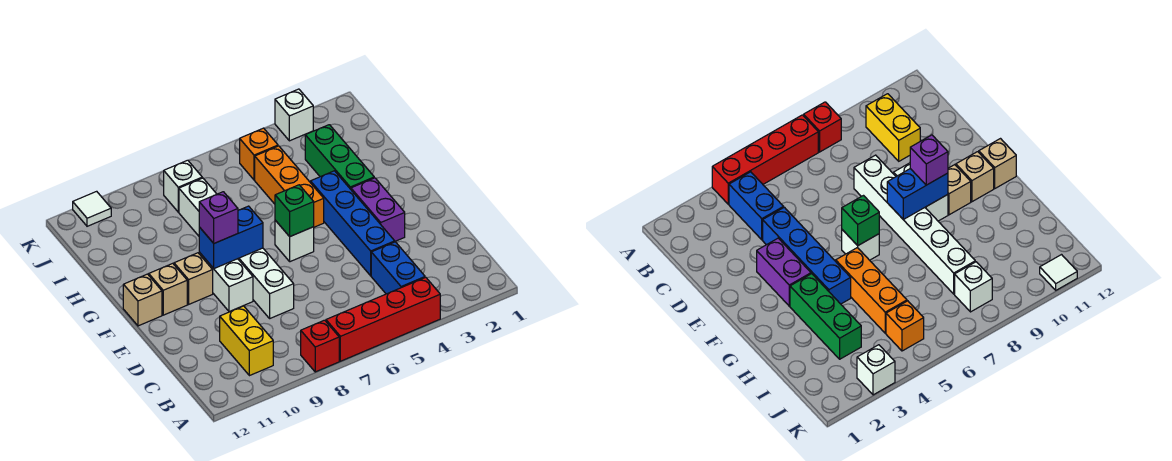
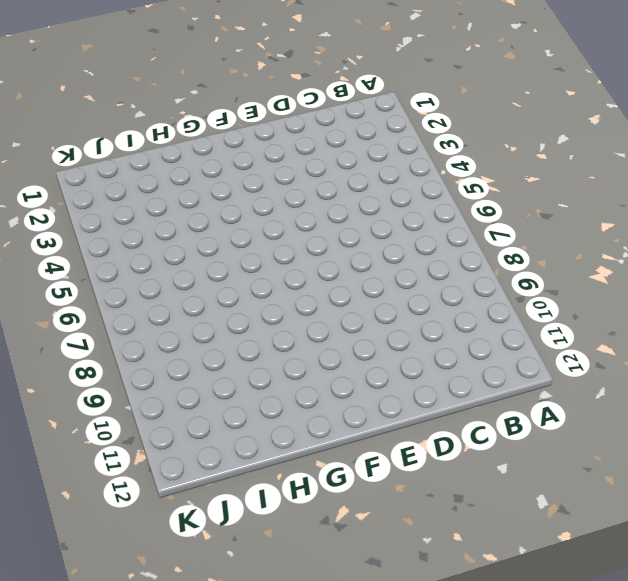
none -> red brick A4:A7 level 1
none -> red brick A8 level 1
none -> blue brick B4:C4 level 1

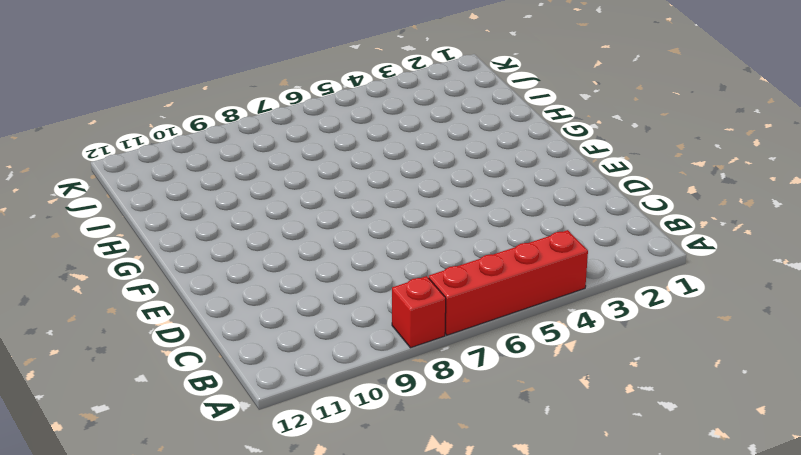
none -> blue brick B4:C4 level 1
none -> yellow brick B10:C10 level 1
none -> blue brick D4:G4 level 1

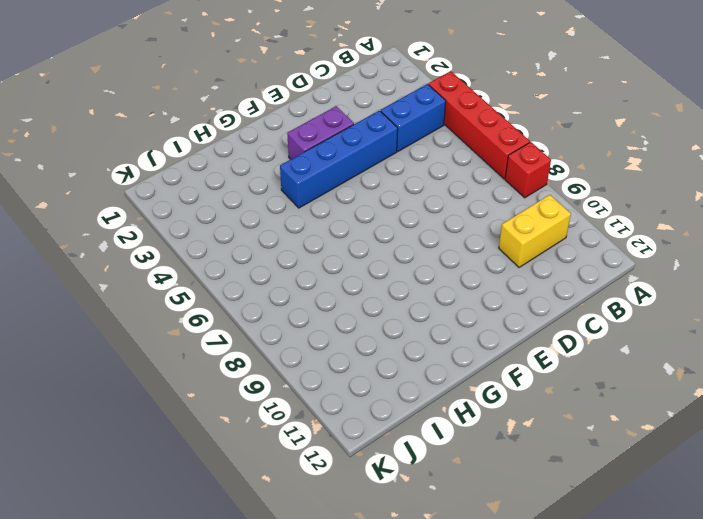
none -> white brick D8:I8 level 1
none -> white brick E9:F9 level 1
none -> white brick F6 level 1

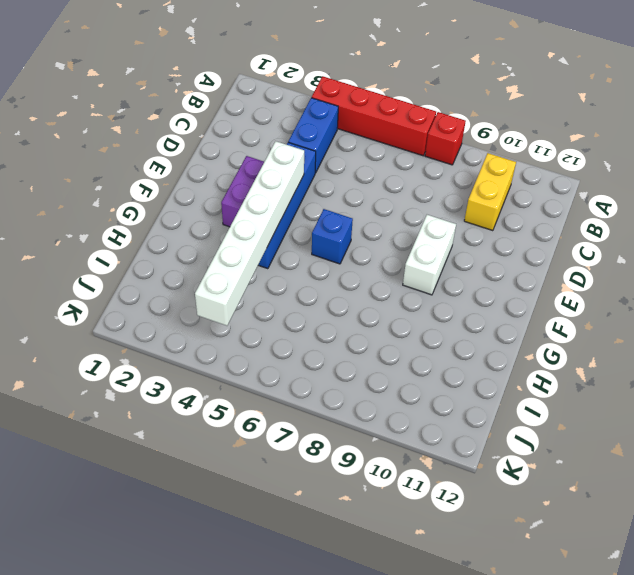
white brick E4:J4 level 2 -> white brick D8:I8 level 1
blue brick F6 level 1 -> white brick F6 level 1
none -> tan brick F10 level 1
none -> tan brick F11 level 1
none -> tan brick F12 level 1

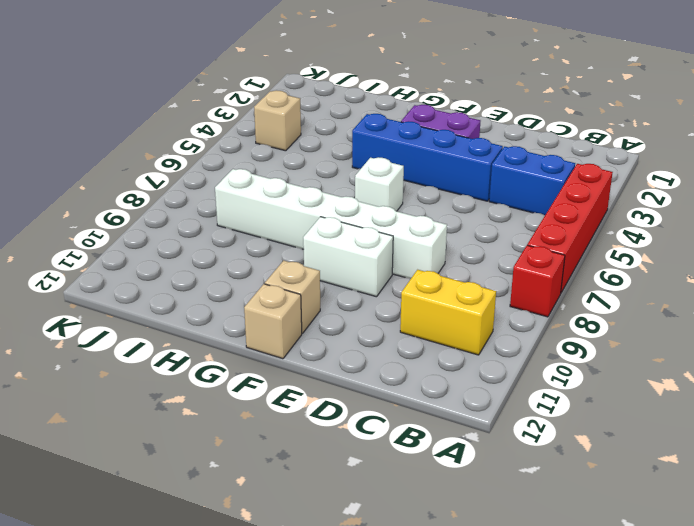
tan brick J4 level 1 -> tan brick F10 level 1
none -> green brick G3:I3 level 1
none -> orange brick G5:I5 level 1
none -> orange brick J5 level 1

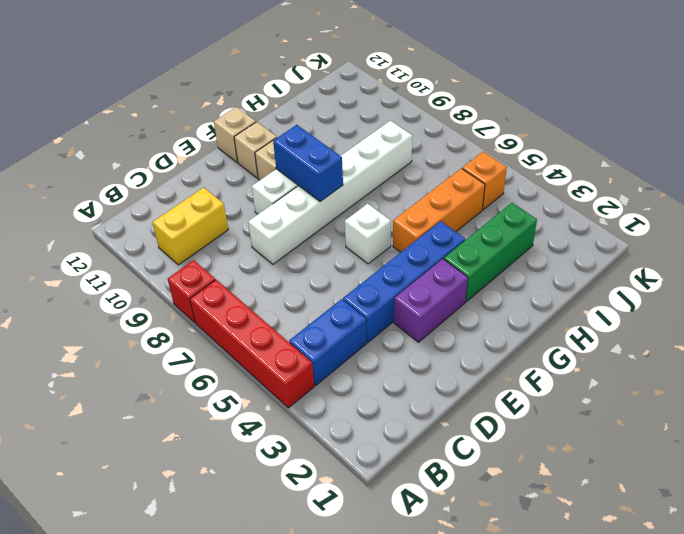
none -> white brick J8 level 1
none -> white brick K3 level 1
none -> white tile K11 level 1

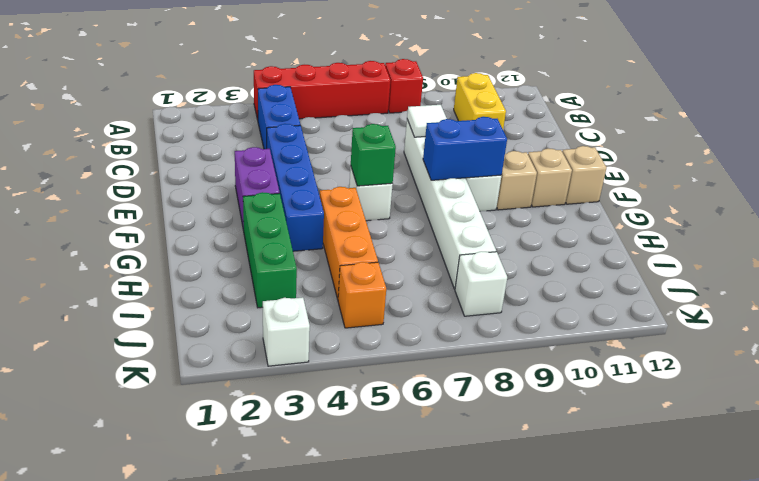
white tile D8 level 2 -> white tile K11 level 1
none -> purple brick F9 level 3

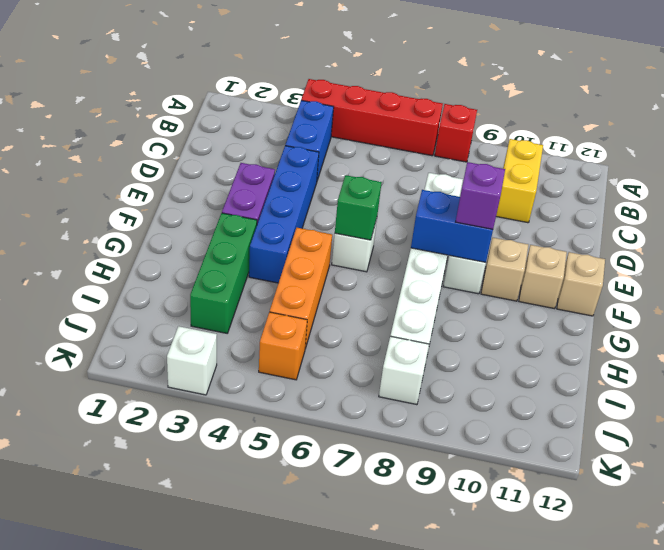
none -> white tile K11 level 1

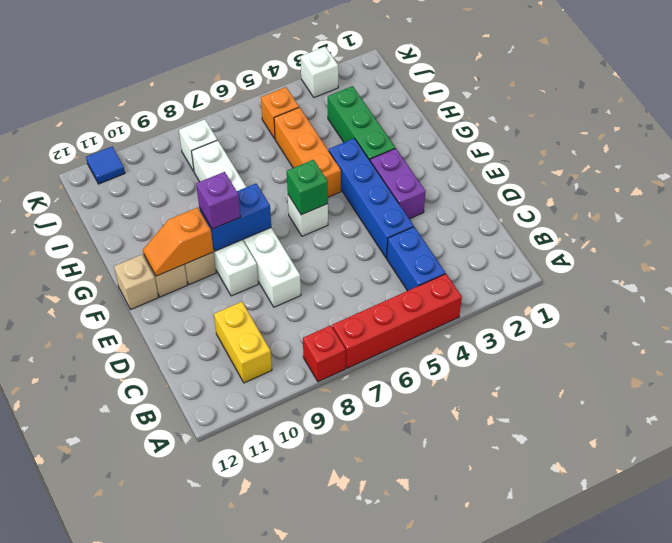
orange slope F10:F11 level 2 top 10 -> none
blue tile K11 level 1 -> white tile K11 level 1

